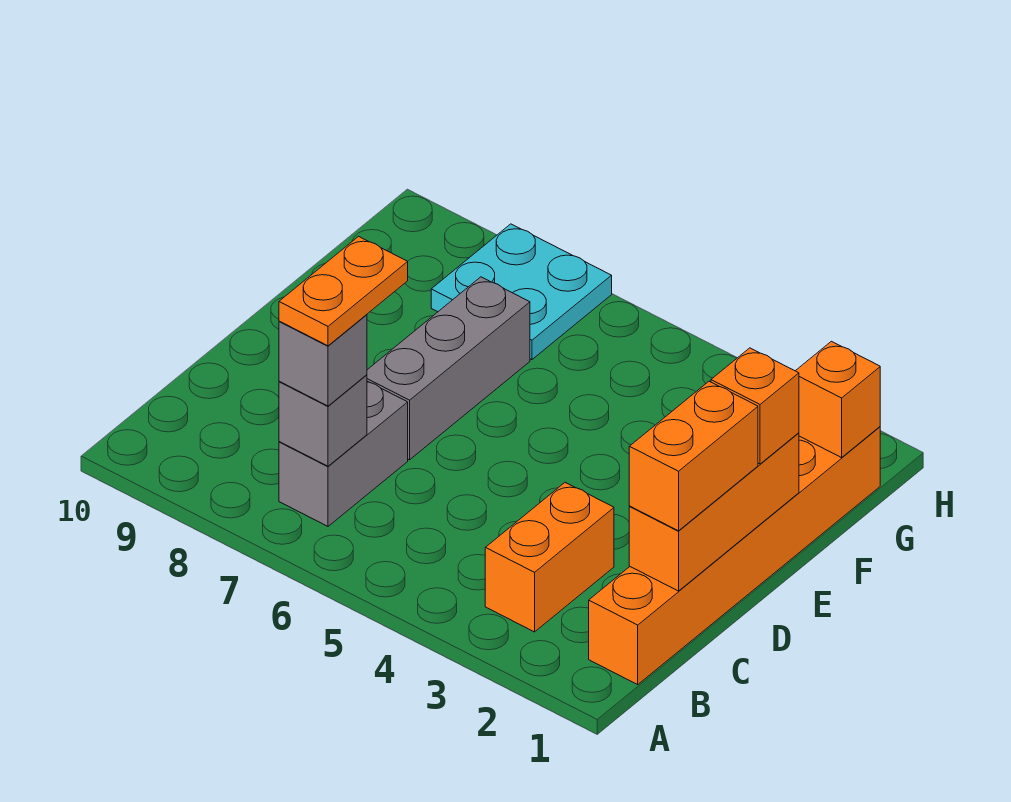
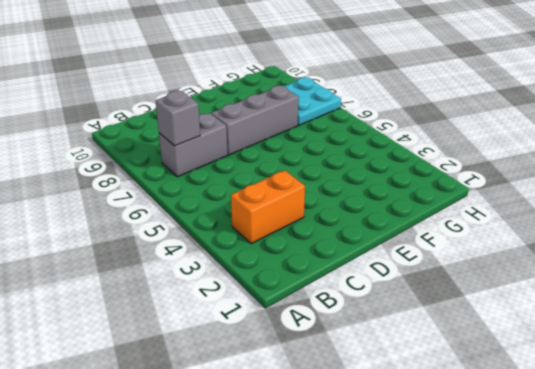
none -> orange brick B1:G1 level 1
none -> orange brick C1:E1 level 2
none -> orange brick G1 level 2

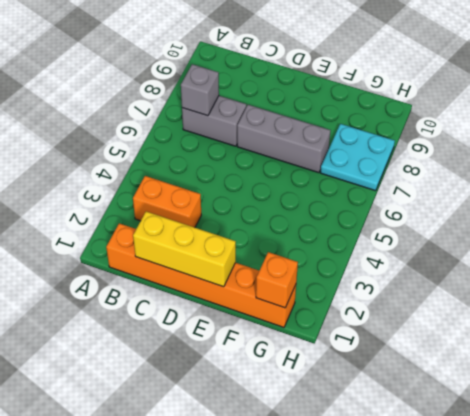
yellow brick C1:E1 level 2 -> orange brick C1:E1 level 2
none -> grey brick B7 level 3
none -> orange brick C1:D1 level 3
none -> orange brick E1 level 3

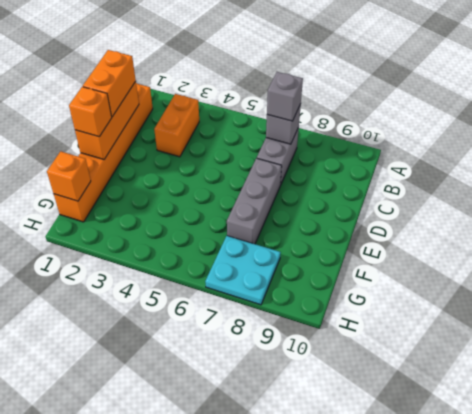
none -> orange plate B7:C7 level 4

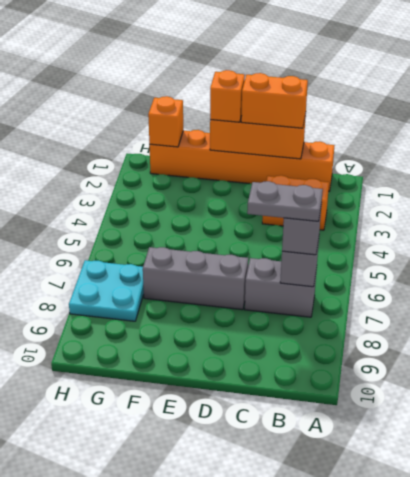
grey plate B7:C7 level 4 -> orange plate B7:C7 level 4

